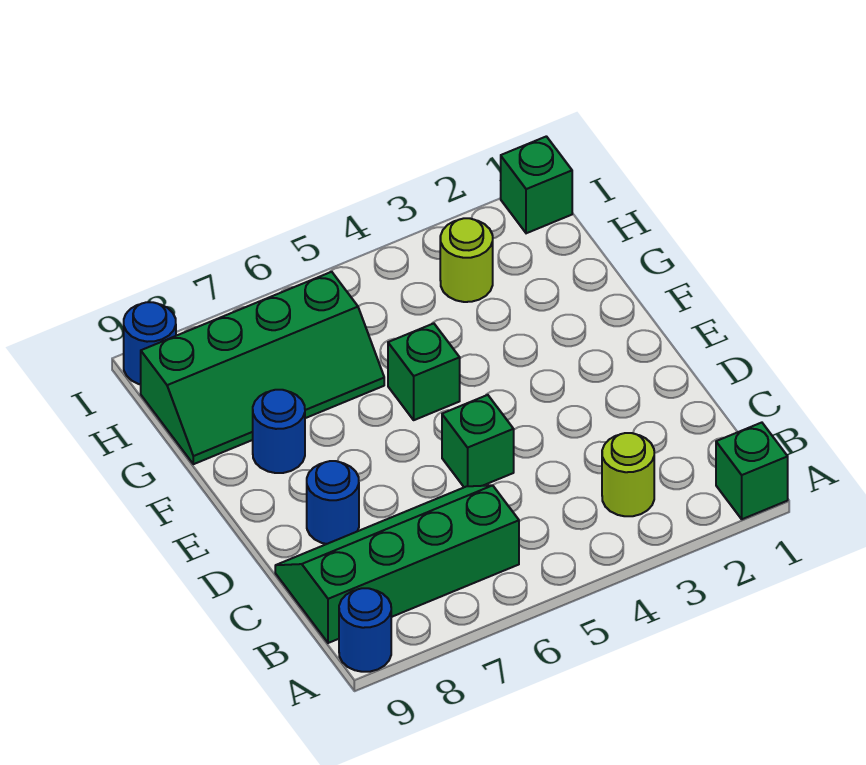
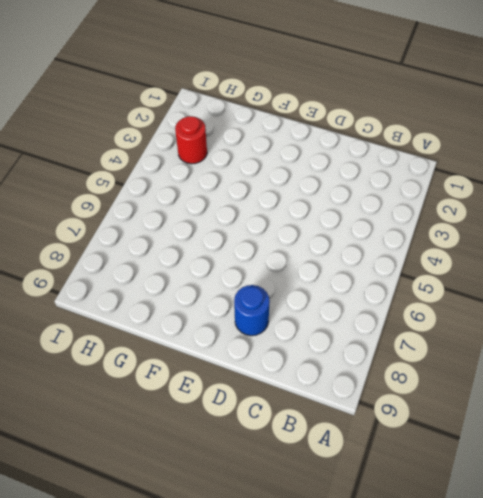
red round brick H3 level 1 -> lime round brick H3 level 1
none -> green brick A1 level 1
none -> blue round brick A9 level 1
none -> lime round brick B3 level 1

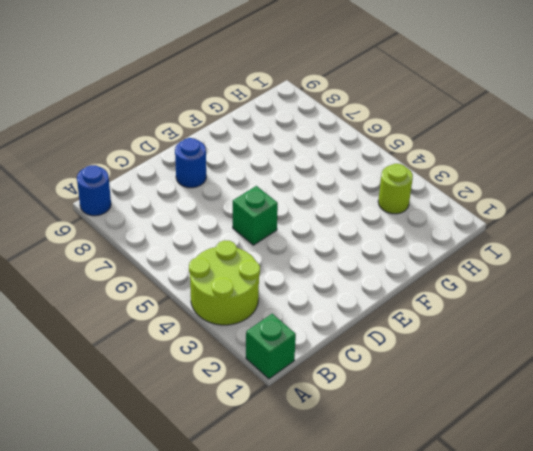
lime round brick A3:B4 level 1 -> lime round brick B3 level 1
none -> green slope B6:C9 level 1 top B
none -> green brick F5 level 1
none -> blue round brick F8 level 1

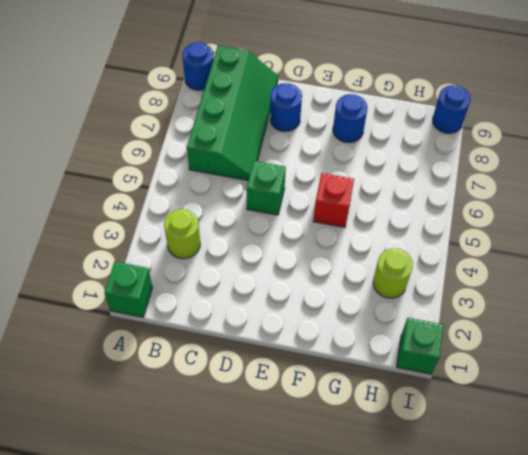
red brick F5 level 1 -> green brick F5 level 1
none -> green slope G6:H9 level 1 top H

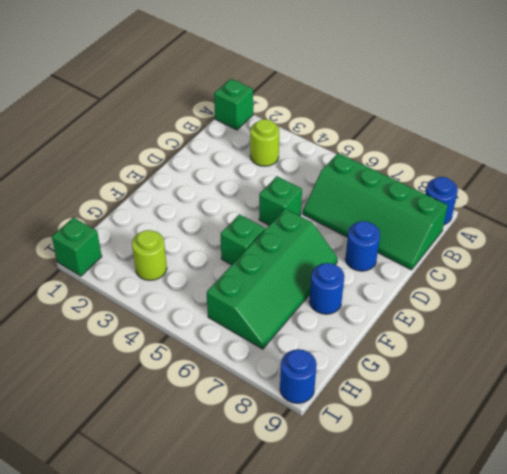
green slope E6:H7 level 1 top 6 -> green slope G6:H9 level 1 top H

